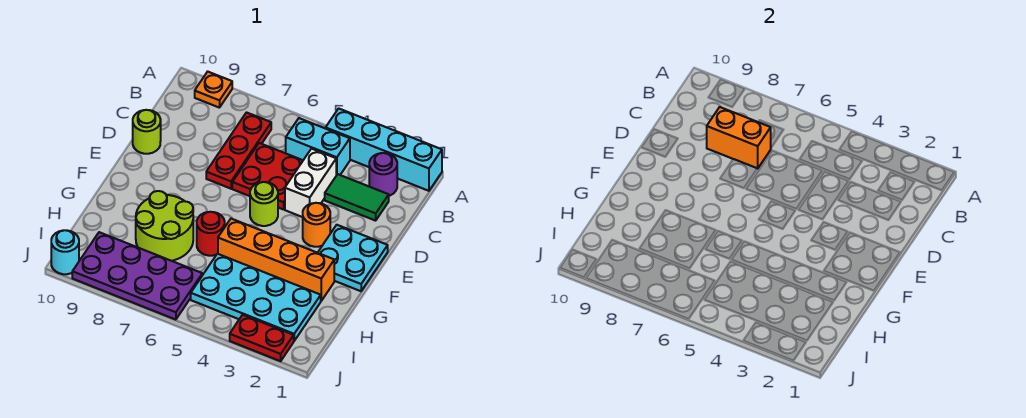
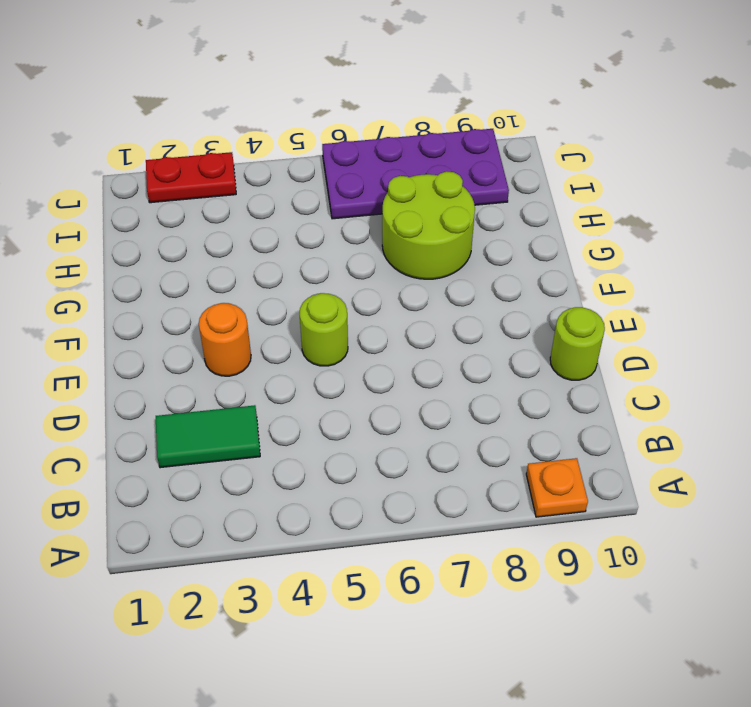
none -> cyan brick A1:A4 level 1
none -> purple round brick B2 level 1
none -> cyan brick B4:B5 level 1

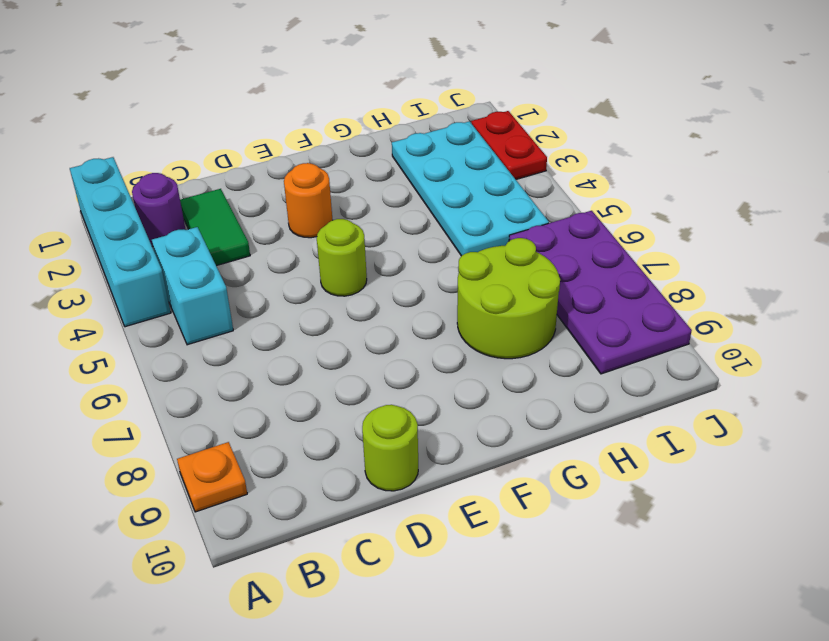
none -> red plate B7:D7 level 1
none -> white brick C4:D4 level 1
none -> red plate C5:D6 level 1

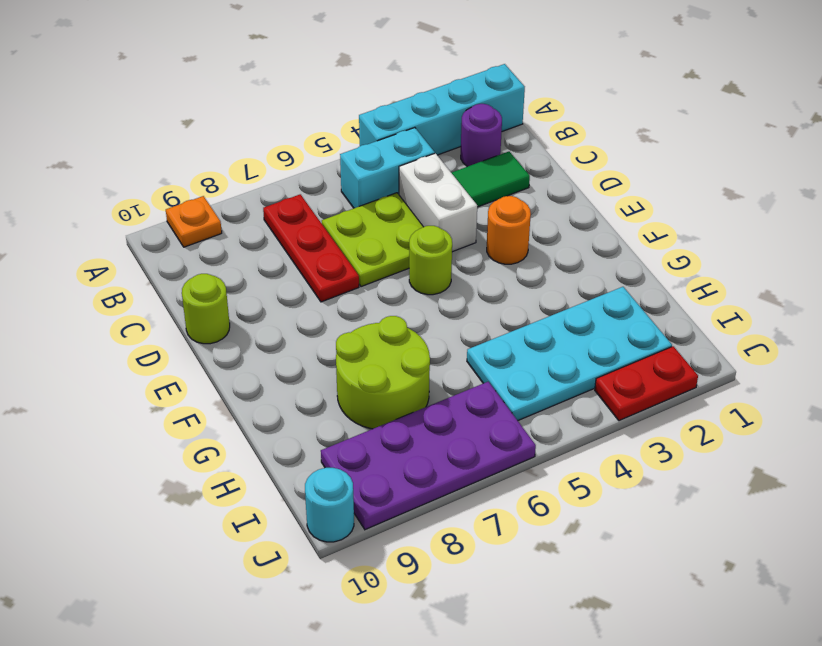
lime plate C5:D6 level 1 -> red plate C5:D6 level 1
none -> cyan plate E1:F2 level 1
none -> orange brick G2:G5 level 1
none -> red round brick G6 level 1

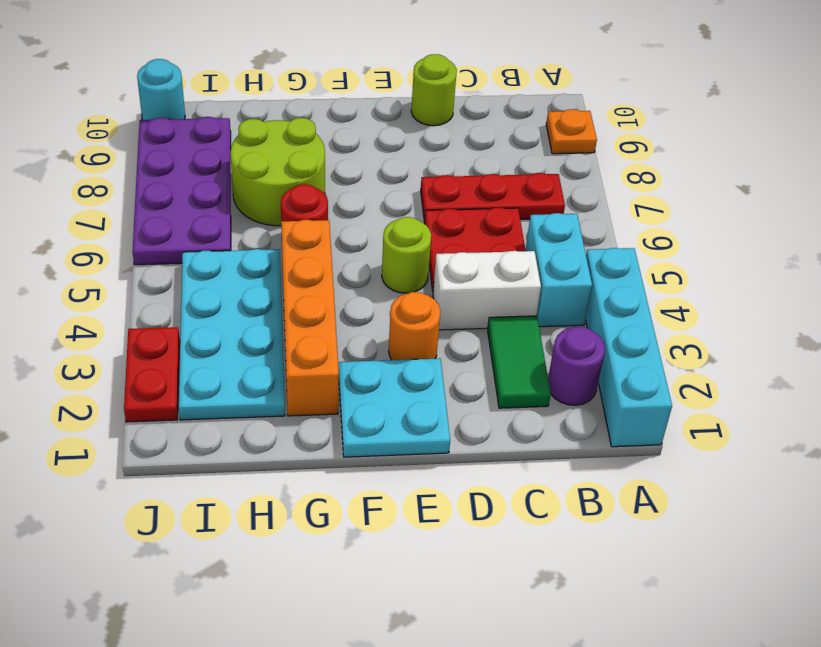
none -> orange brick C7:C8 level 2

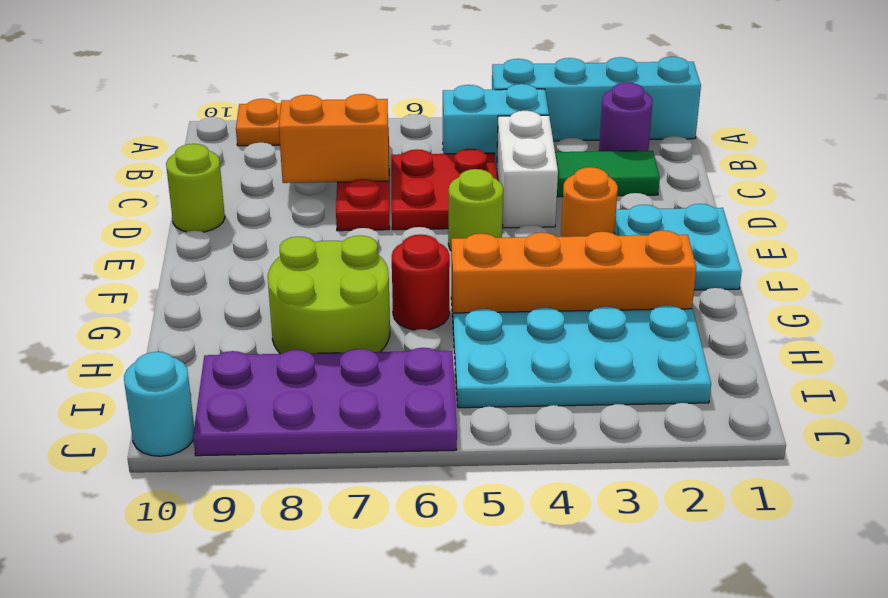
none -> red plate J2:J3 level 1

